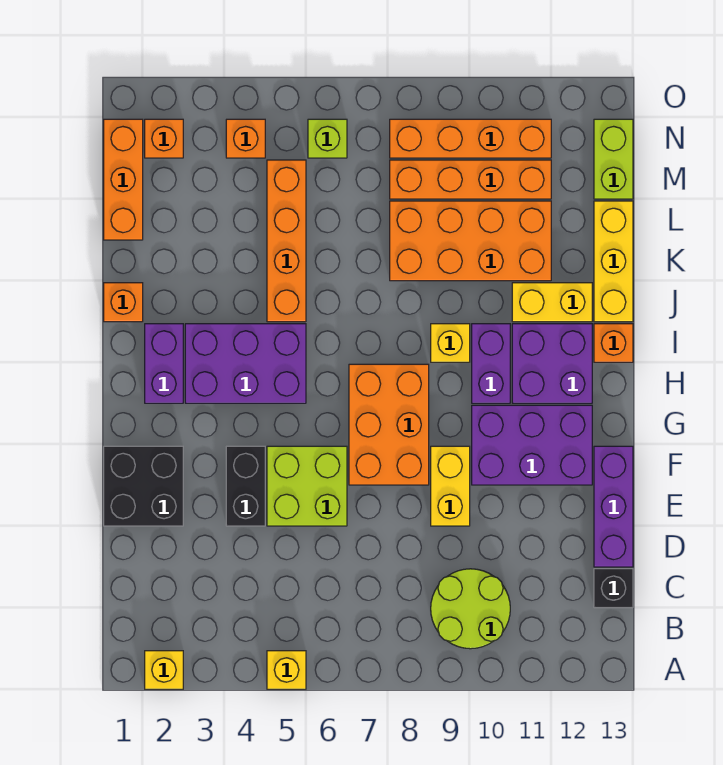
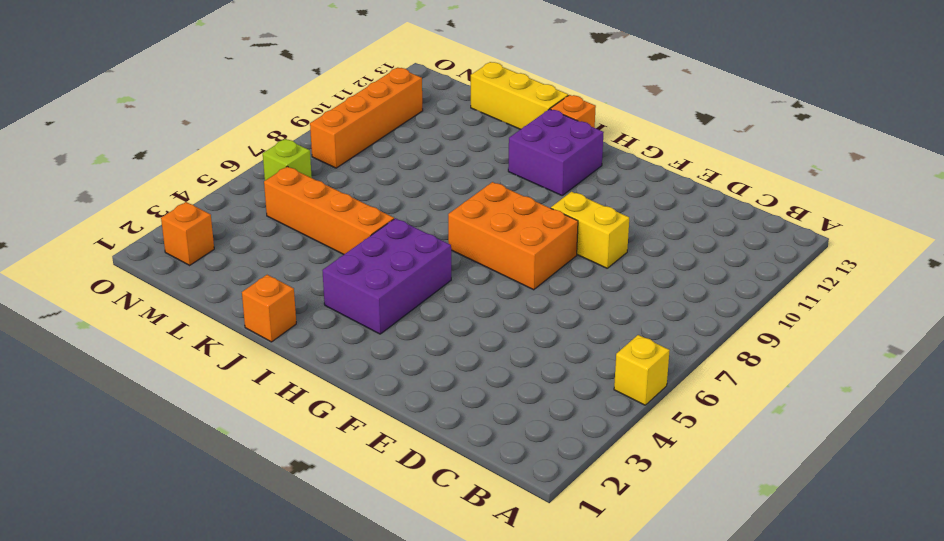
none -> yellow brick A2 level 1
none -> lime round brick B9:C10 level 1
none -> black brick C13 level 1

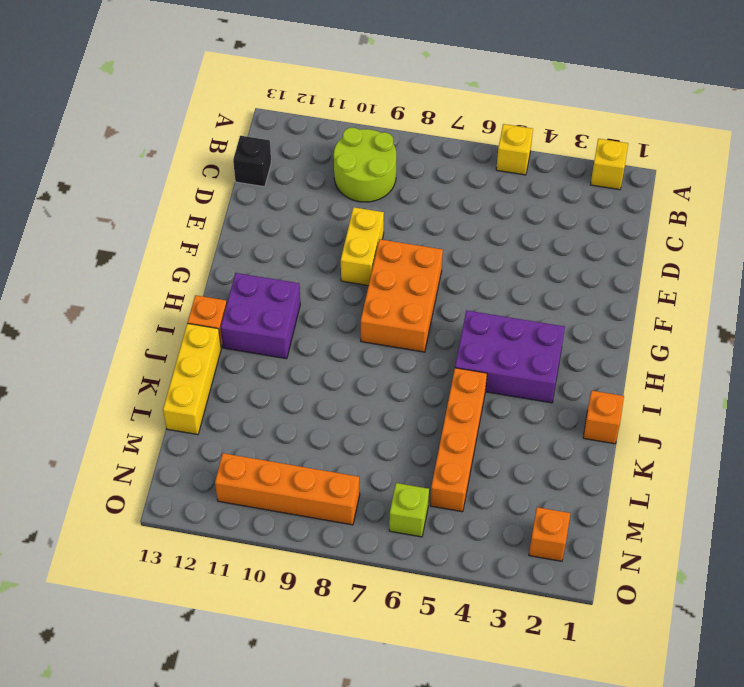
none -> purple brick D13:F13 level 1
none -> black brick E1:F2 level 1
none -> black brick E4:F4 level 1

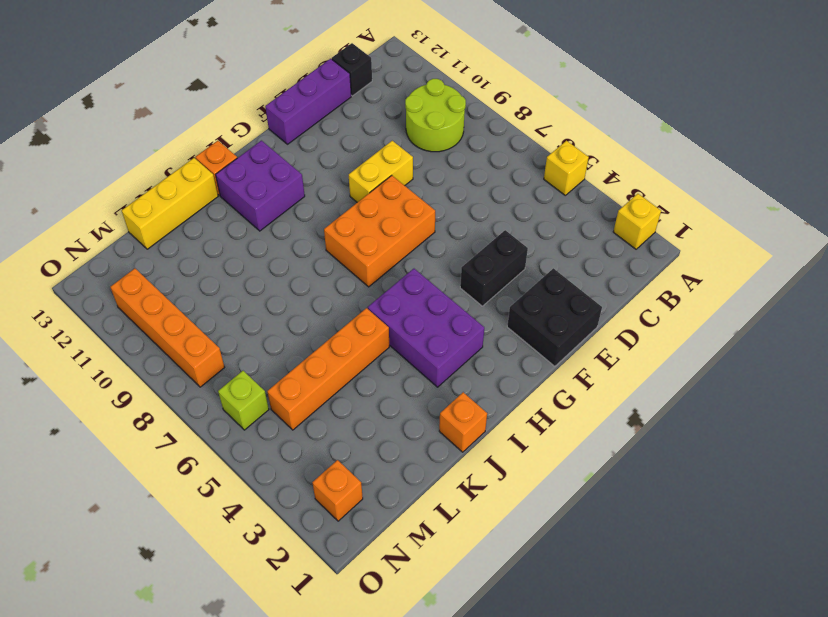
none -> lime brick E5:F6 level 1
none -> purple brick F10:G12 level 1
none -> purple brick H2:I2 level 1

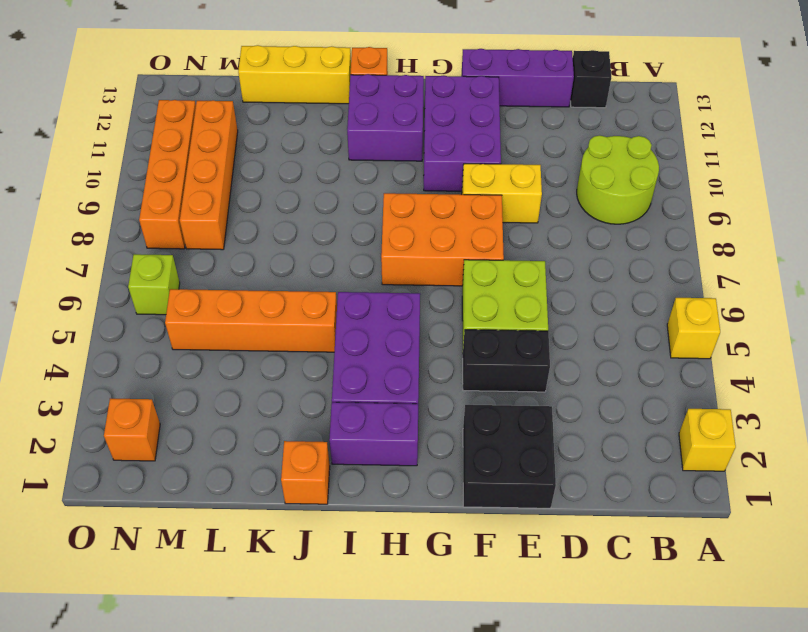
none -> purple brick H10:I10 level 1
none -> yellow brick I9 level 1
none -> yellow brick J11:J12 level 1

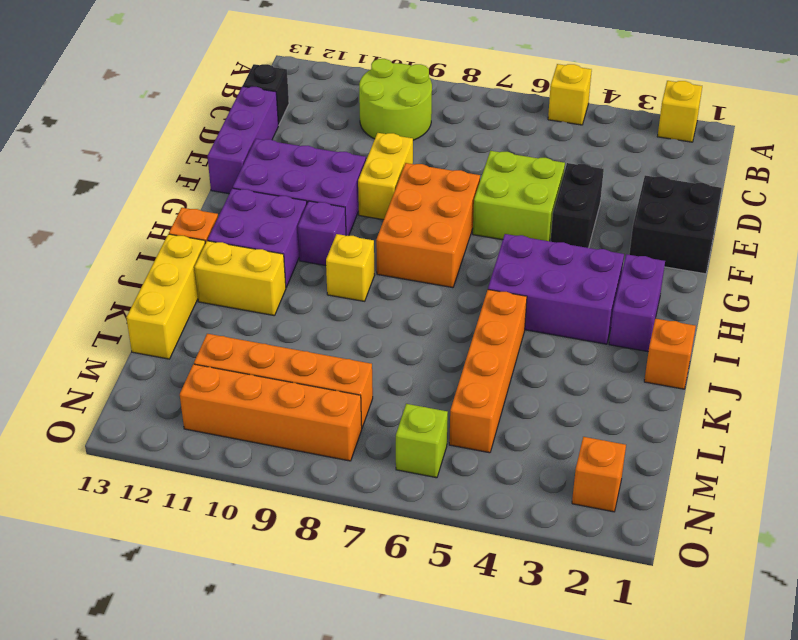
purple brick H10 level 1 -> purple brick H10:I10 level 1
none -> orange brick K8:L11 level 1
none -> orange brick L1:N1 level 1
none -> lime brick M13:N13 level 1

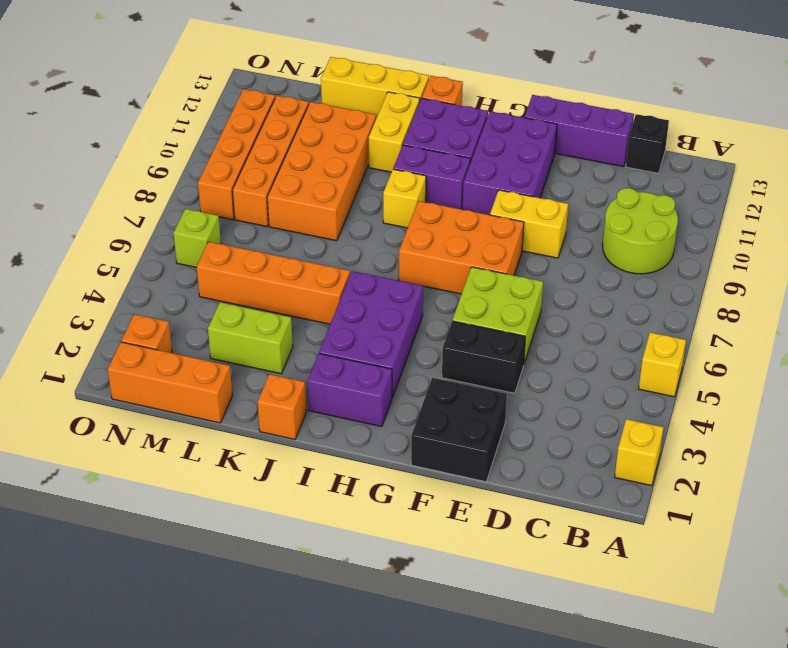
lime brick K3:L3 level 1 -> lime brick M13:N13 level 1
none -> orange brick N4 level 1

